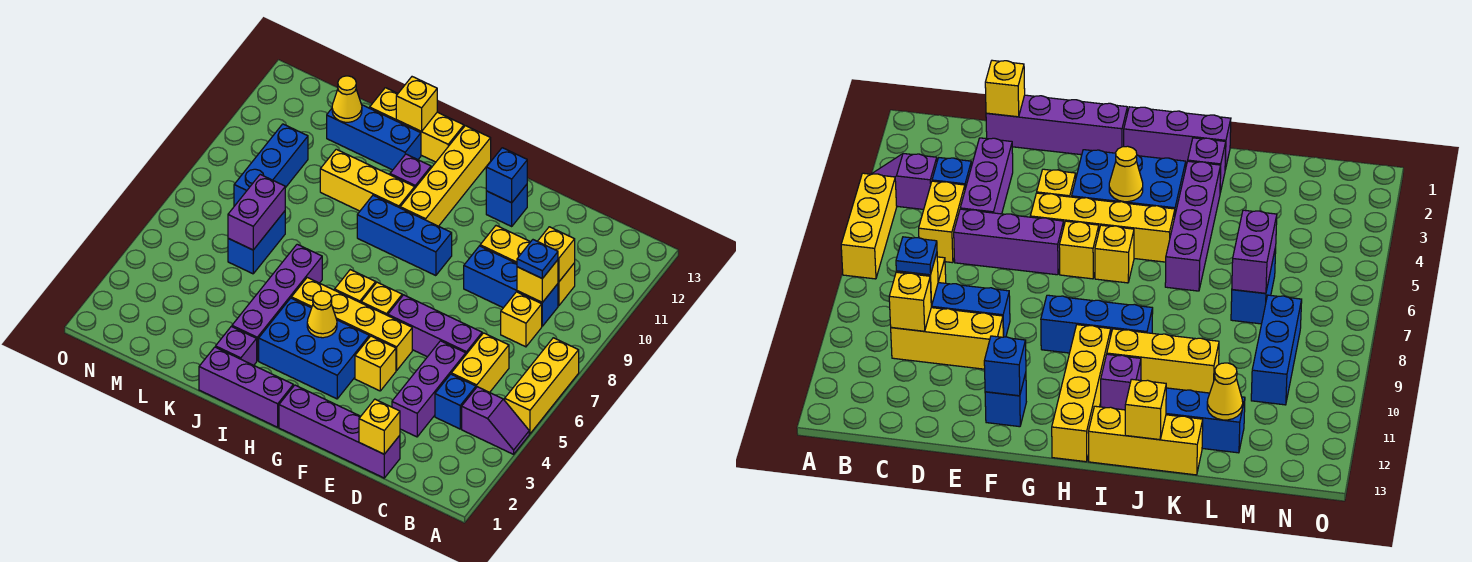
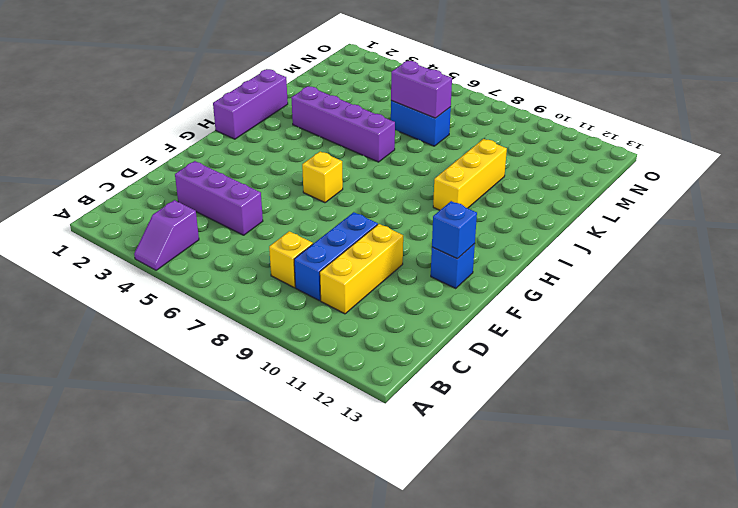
none -> yellow brick A5:A7 level 1
none -> blue brick C4 level 1
none -> yellow brick C5:C6 level 1
none -> purple brick D1:G1 level 1

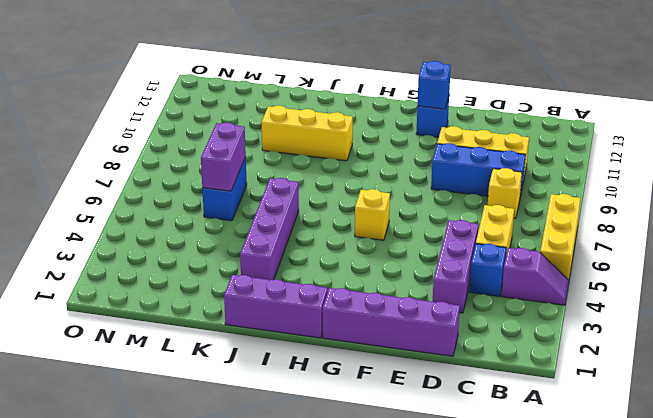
none -> purple brick D6:F6 level 1
none -> yellow brick F4 level 1
none -> yellow brick F5:I5 level 1
none -> blue brick G3:I4 level 1

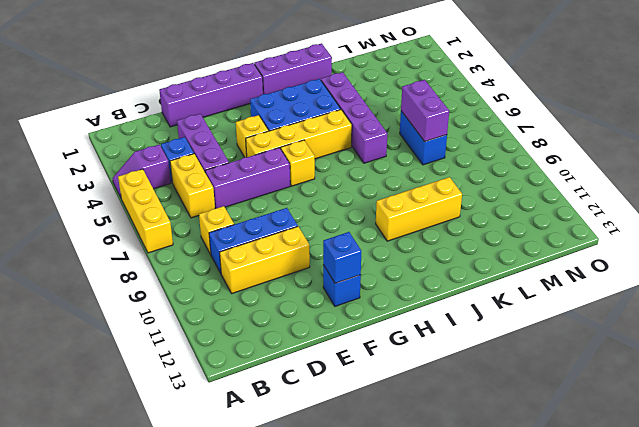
none -> blue brick G9:I9 level 1
none -> yellow brick H6 level 1
none -> yellow brick H10:H13 level 1
none -> purple brick I11 level 1

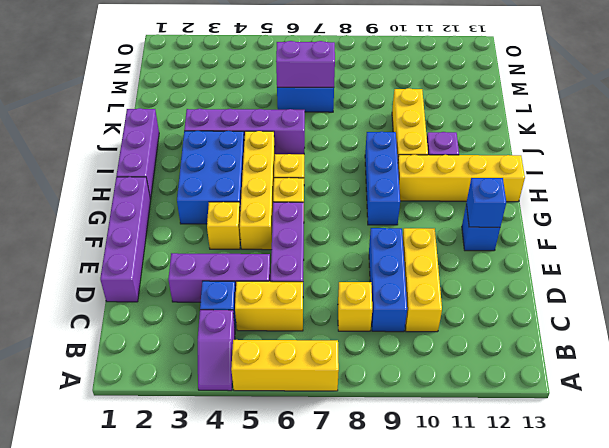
none -> yellow brick I13:K13 level 1
none -> purple brick J2 level 1
none -> blue brick J12:L12 level 1
none -> blue brick M8:M10 level 1

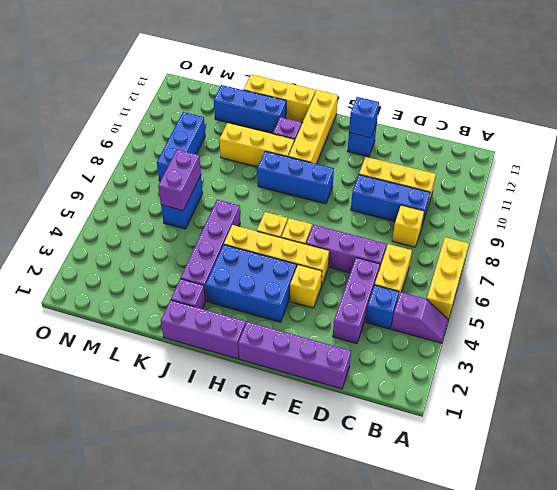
none -> yellow brick C9 level 2
none -> yellow brick C10 level 2
none -> yellow brick D1 level 2
none -> yellow cone H4 level 2

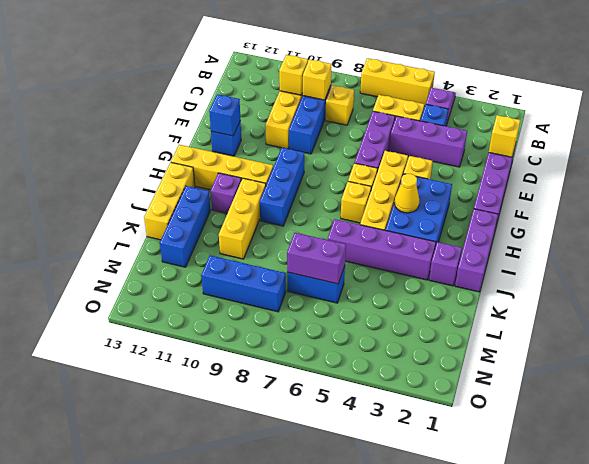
none -> yellow brick J13 level 2
none -> yellow cone L12 level 2
none -> blue plate C9 level 3

